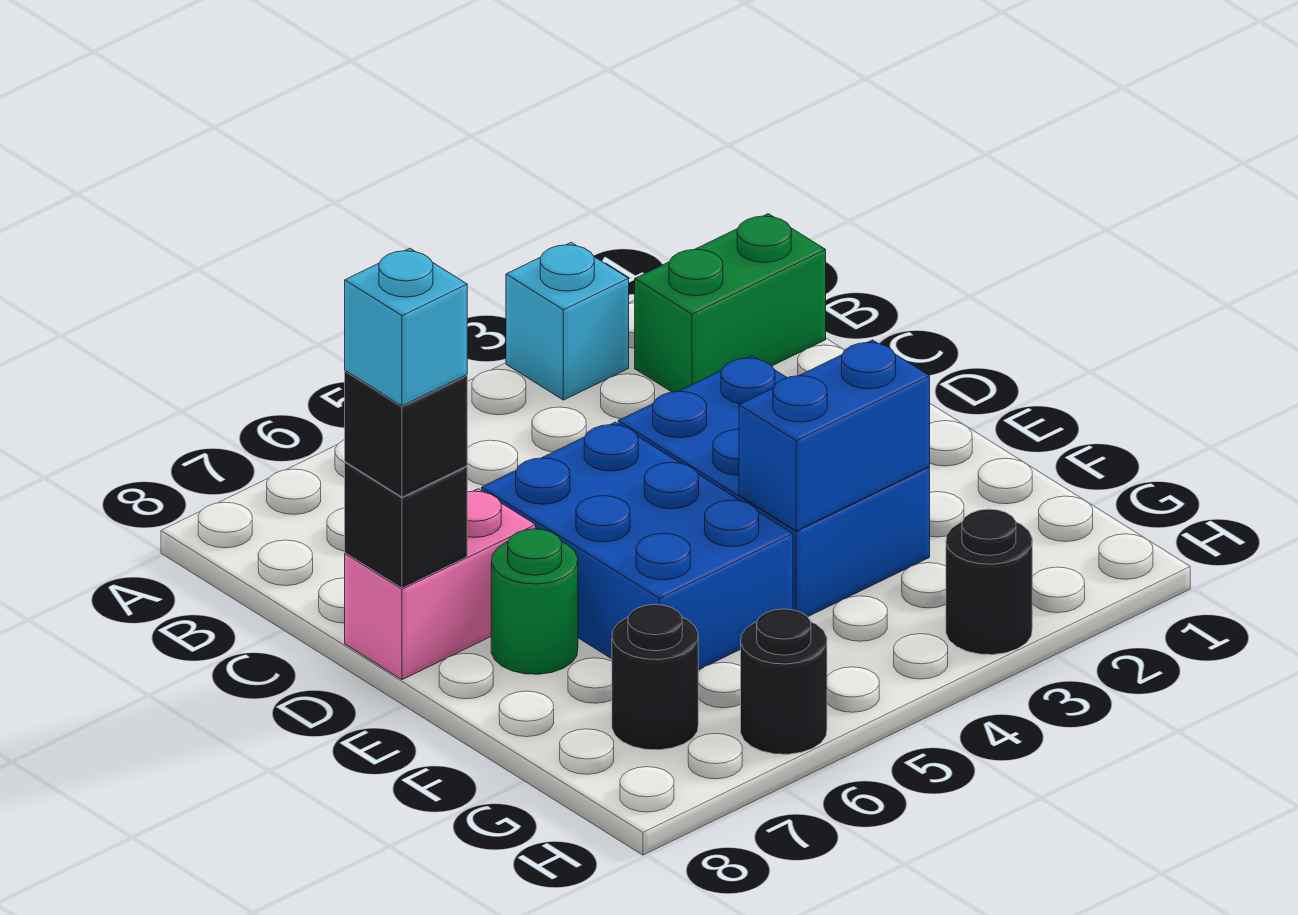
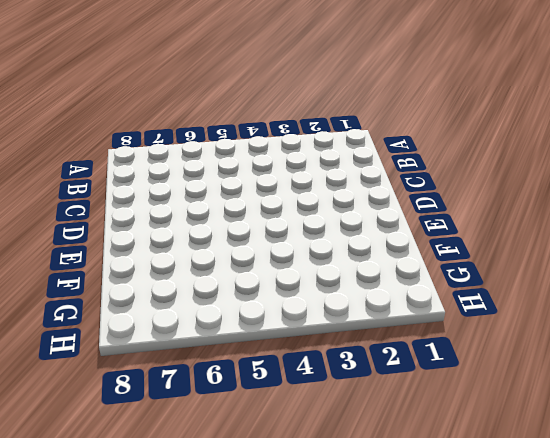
none -> cyan brick A3 level 1
none -> green brick B1:B2 level 1
none -> blue brick D3:F4 level 1

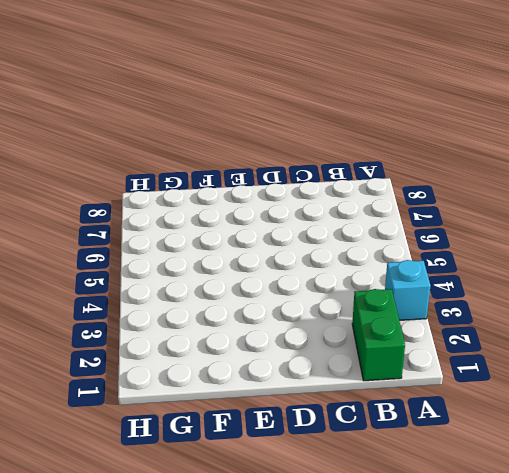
none -> blue brick D3:F4 level 1
none -> blue brick D5:F6 level 1
none -> pink brick D7:D8 level 1

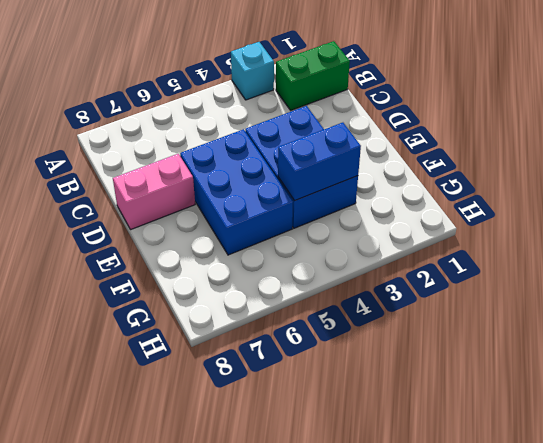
none -> green round brick E7 level 1
none -> black round brick G7 level 1
none -> black round brick H3 level 1

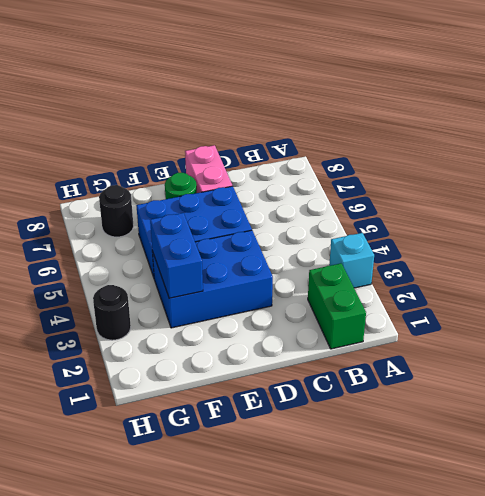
none -> black round brick H6 level 1
none -> black brick D8 level 2
none -> black brick D8 level 3

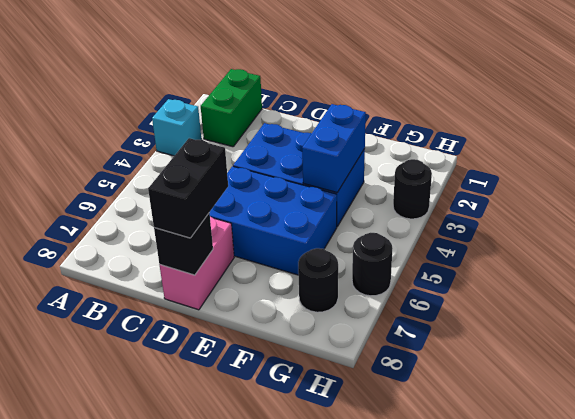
black brick D7:D8 level 3 -> black brick D8 level 3
none -> green round brick E7 level 1
none -> cyan brick D8 level 4

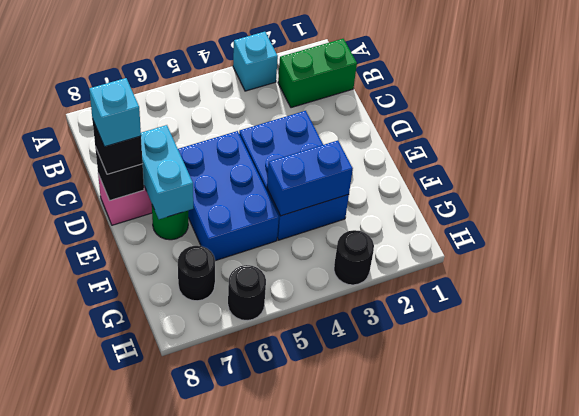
cyan brick D7:E7 level 2 -> none

